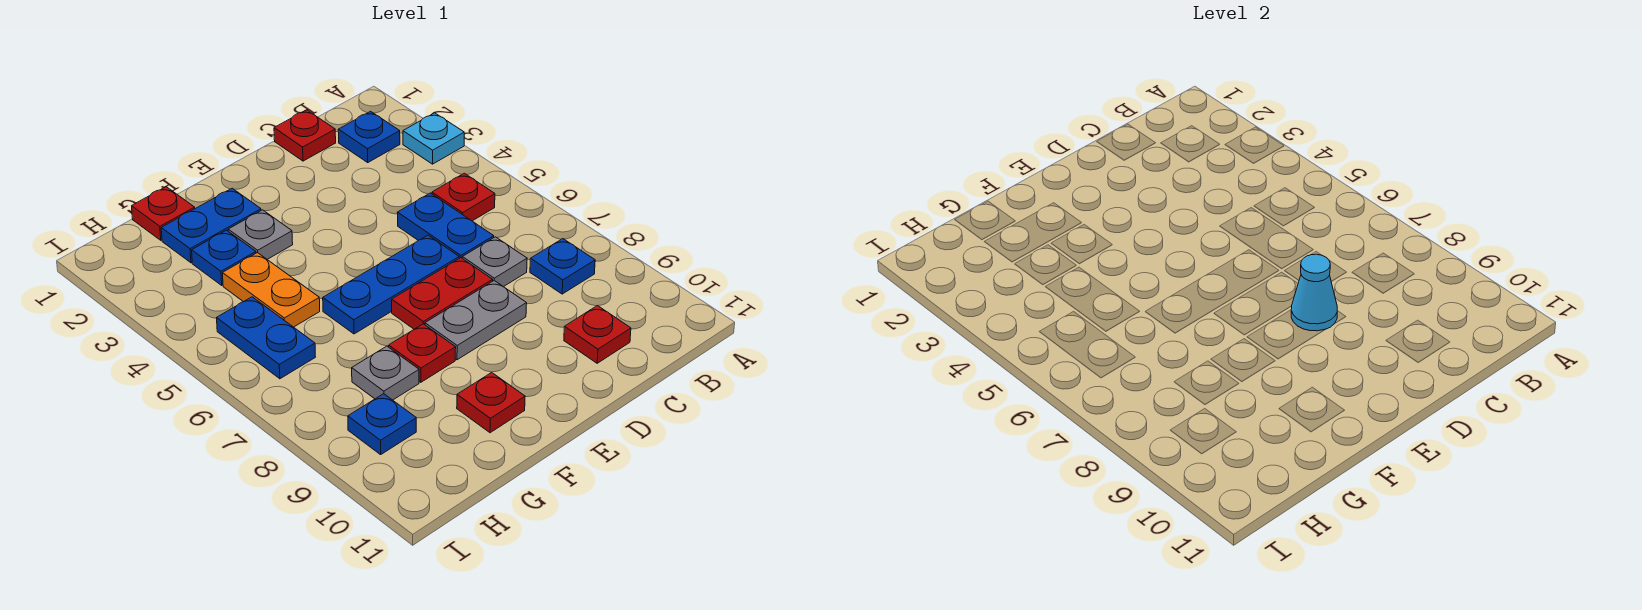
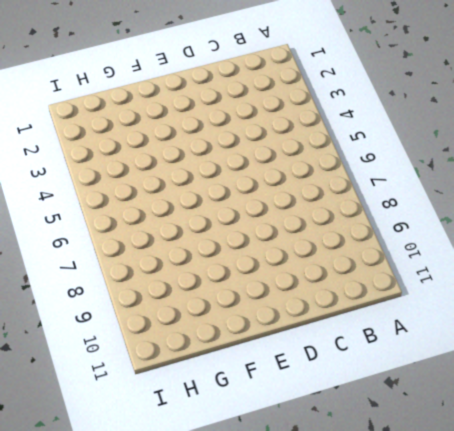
none -> cyan plate A3 level 1
none -> blue plate B2 level 1
none -> red plate B5 level 1

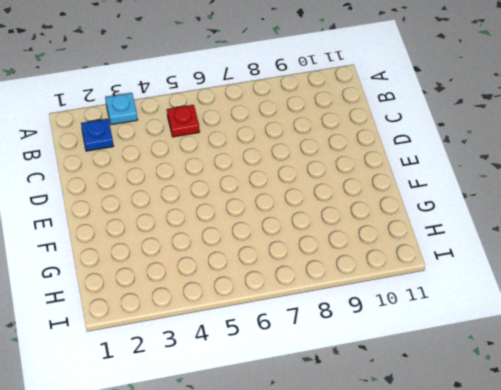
none -> blue plate B8 level 1
none -> red plate C1 level 1
none -> blue plate C5:C6 level 1

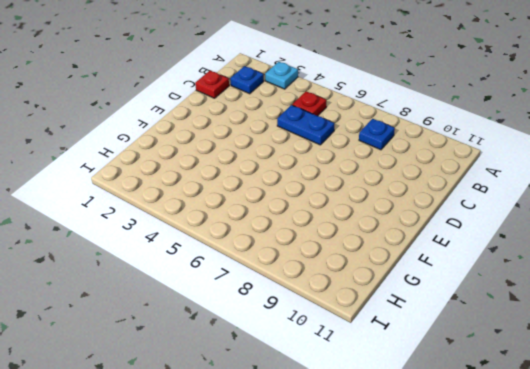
none -> grey plate C7 level 1
none -> red plate C10 level 1
none -> blue plate D6:F6 level 1

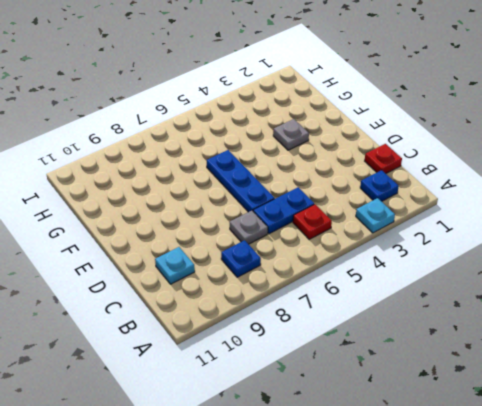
cyan plate C10 level 1 -> red plate C10 level 1
none -> red plate D7:E7 level 1
none -> grey plate D8:E8 level 1
none -> blue plate F2:G2 level 1

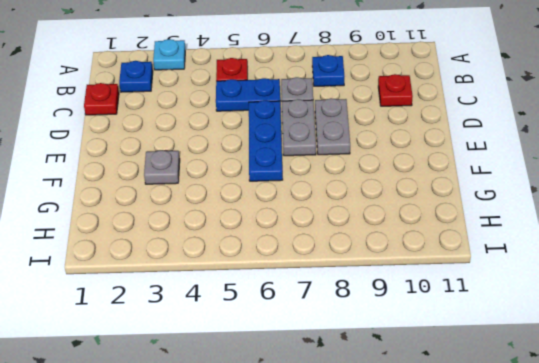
grey plate D7:E7 level 1 -> red plate D7:E7 level 1
none -> blue plate F2:G2 level 1
none -> red plate F8 level 1
none -> red plate F10 level 1

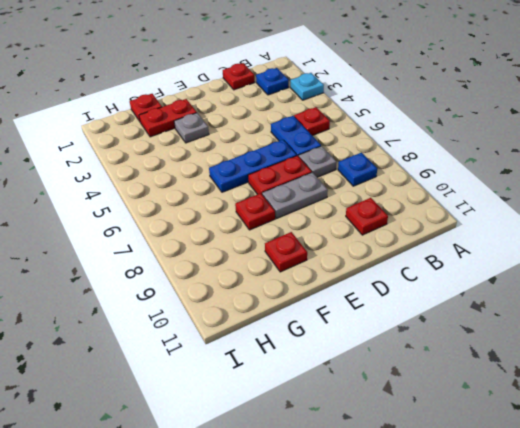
red plate F2:G2 level 1 -> blue plate F2:G2 level 1
none -> blue plate G3 level 1
none -> orange plate G4:G5 level 1
none -> grey plate G8 level 1

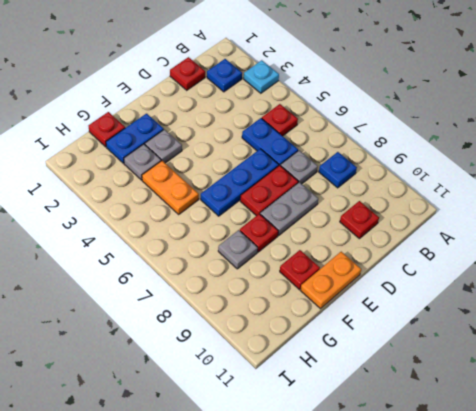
orange plate E11:F11 level 1 -> none
grey plate G3 level 1 -> blue plate G3 level 1
none -> blue plate H5:H6 level 1
none -> blue plate H9 level 1
none -> cyan cone D8 level 2

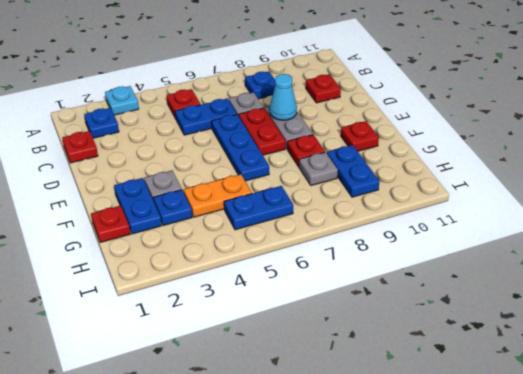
blue plate G9:H9 level 1 -> blue plate H9 level 1

